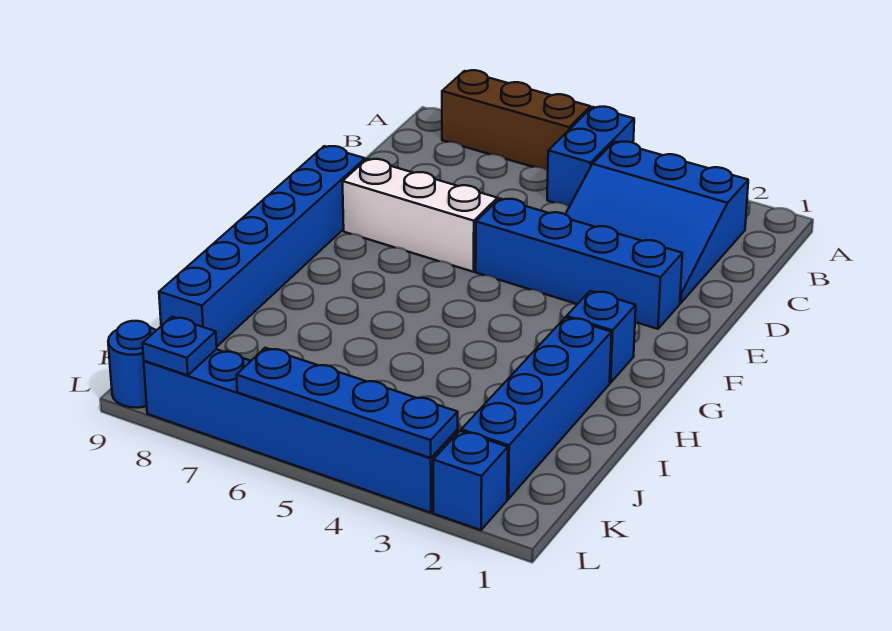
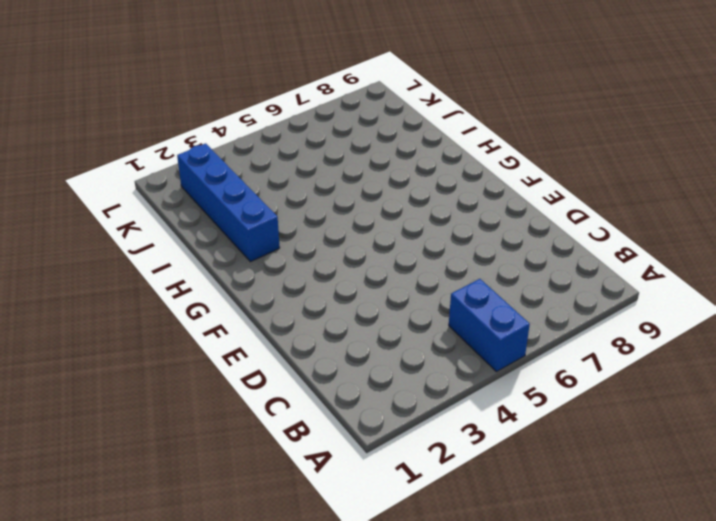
none -> brown brick A6:A8 level 1
none -> blue slope B2:D4 level 1 top B
none -> blue brick E2:E5 level 1

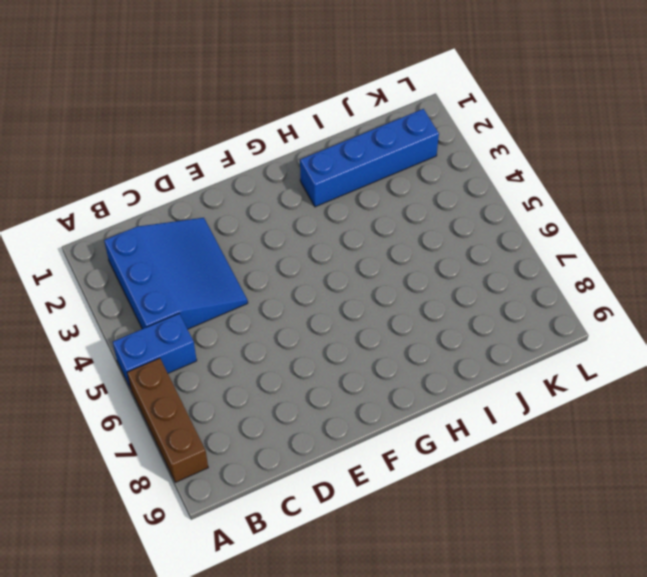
none -> blue brick E2:E5 level 1
none -> white brick E6:E8 level 1
none -> blue brick E9:J9 level 1

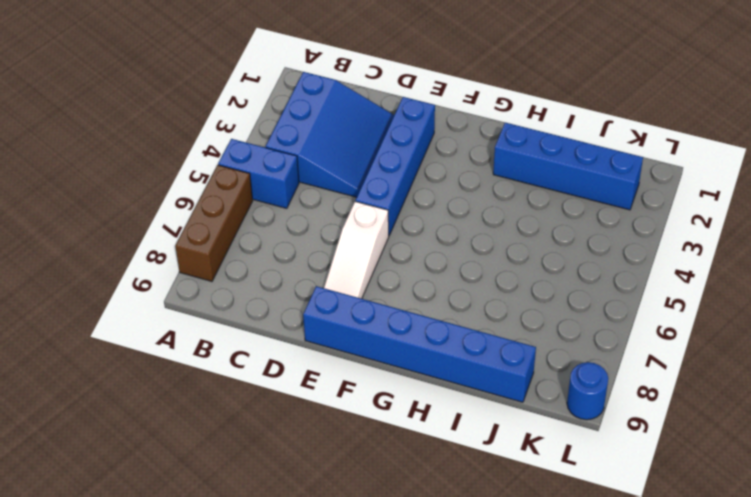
white slope E6:E8 level 1 top 6 -> white brick E6:E8 level 1
none -> blue brick G2 level 1
none -> blue brick L2 level 1
none -> blue brick L3:L8 level 1

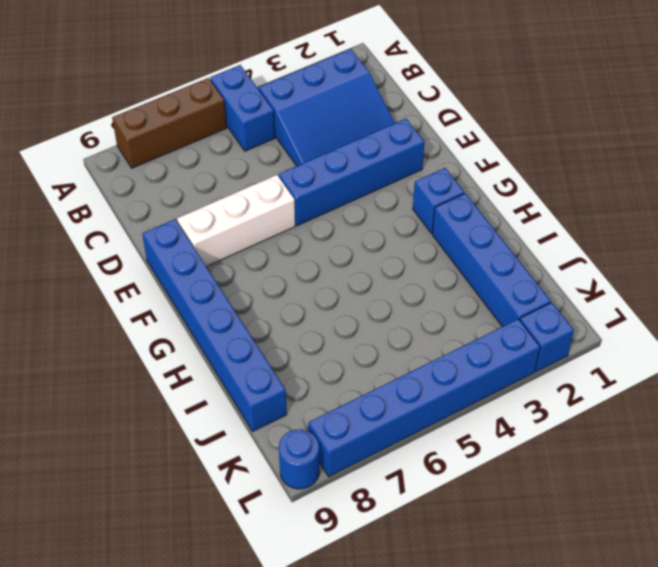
none -> blue plate L3:L6 level 2
none -> blue plate L8 level 2

